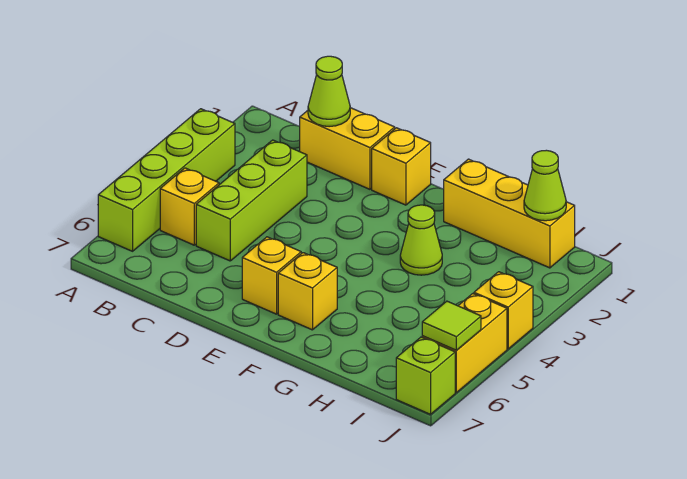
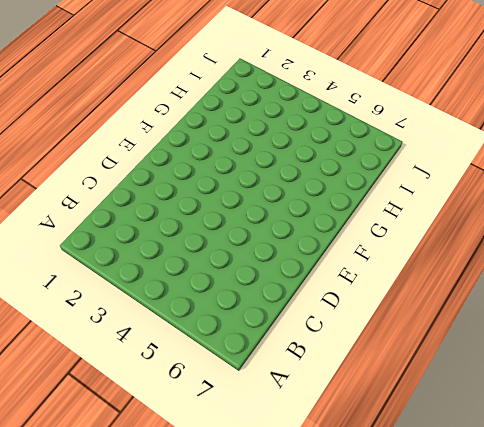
none -> lime brick A3:A6 level 1
none -> yellow brick B5 level 1
none -> yellow brick C1:D1 level 1

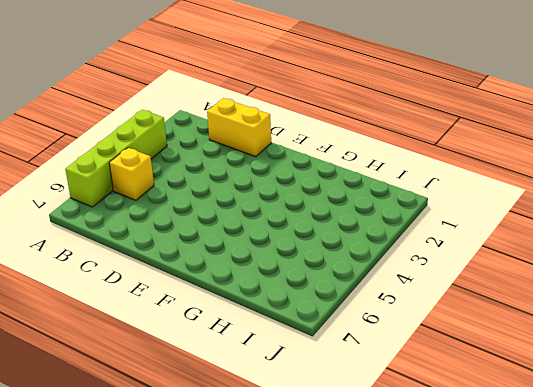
none -> lime brick C3:C5 level 1
none -> yellow brick E1 level 1
none -> yellow brick E6 level 1

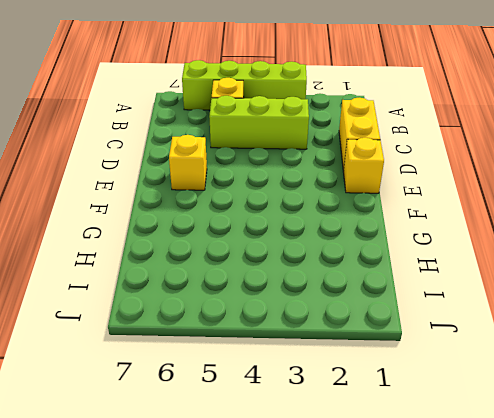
none -> yellow brick F6 level 1
none -> yellow brick G1:I1 level 1
none -> lime cone G3 level 1

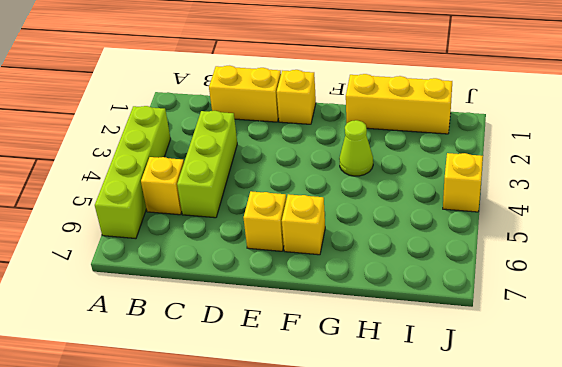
none -> yellow brick J5:J6 level 1
none -> lime brick J7 level 1
none -> lime cone C1 level 2

